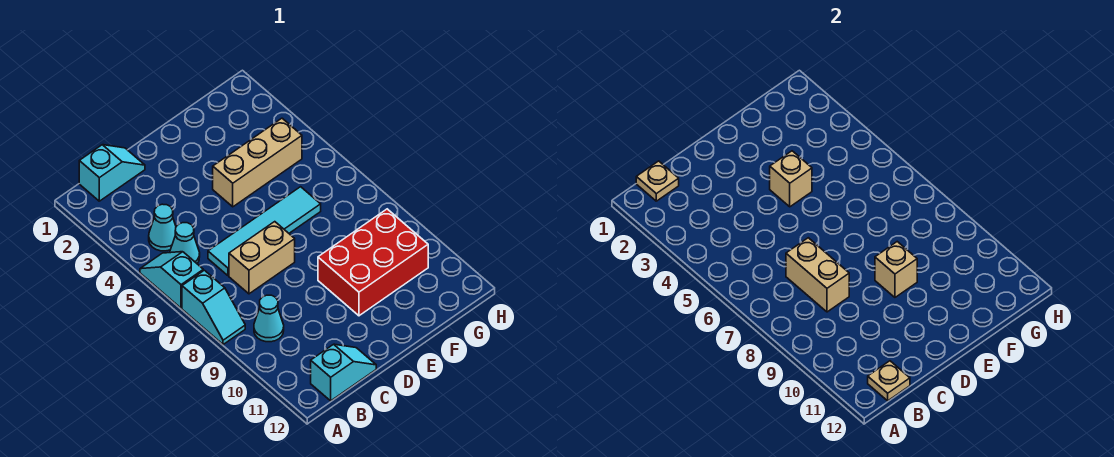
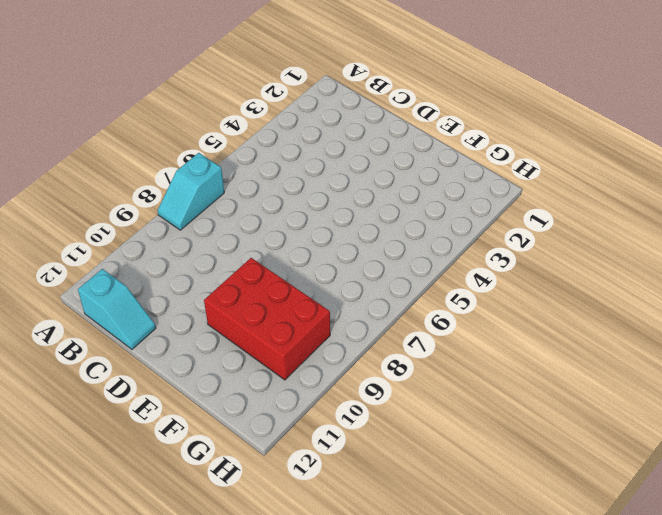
none -> cyan slope A5:A6 level 1 top 6
none -> cyan slope B1:C1 level 1 top B
none -> cyan cone B4 level 1

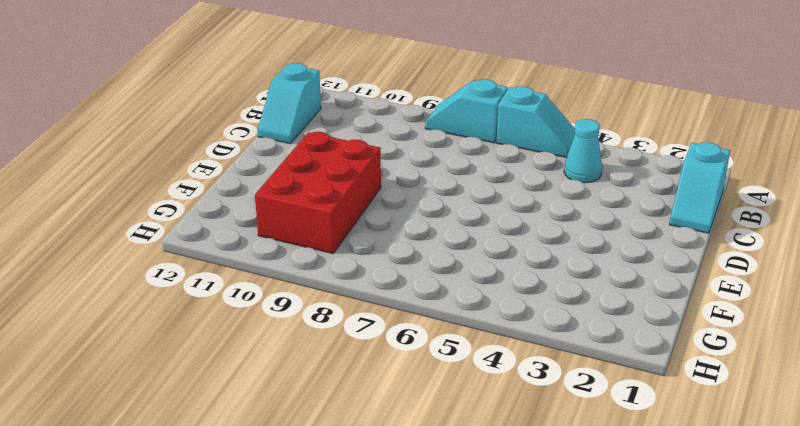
none -> cyan cone B5 level 1
none -> cyan cone B9 level 1
none -> cyan tile C6:F6 level 1

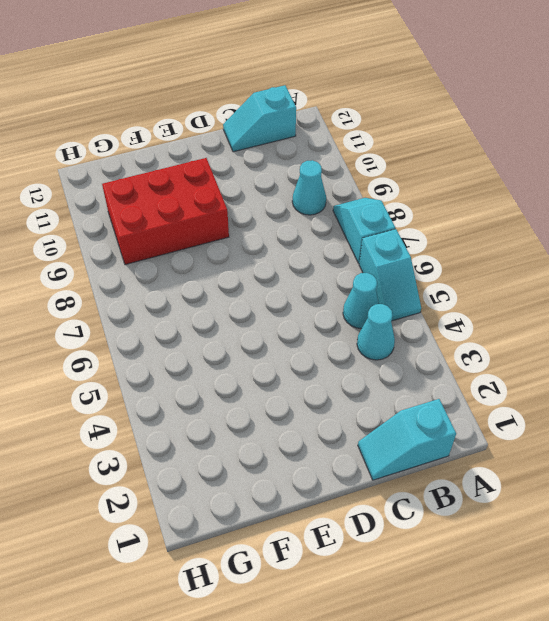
none -> cyan tile C6:F6 level 1
none -> tan brick C7:D7 level 1
none -> tan brick E4:G4 level 1

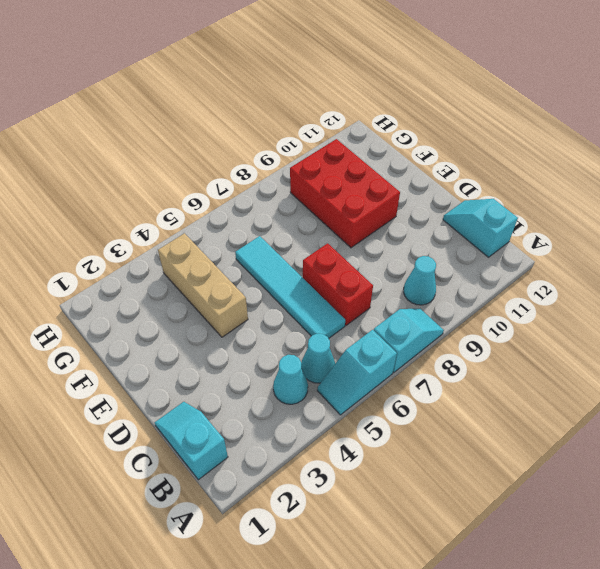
red brick C7:D7 level 1 -> tan brick C7:D7 level 1
none -> tan plate B1 level 2
none -> tan plate B12 level 2
none -> tan brick C7:C8 level 2

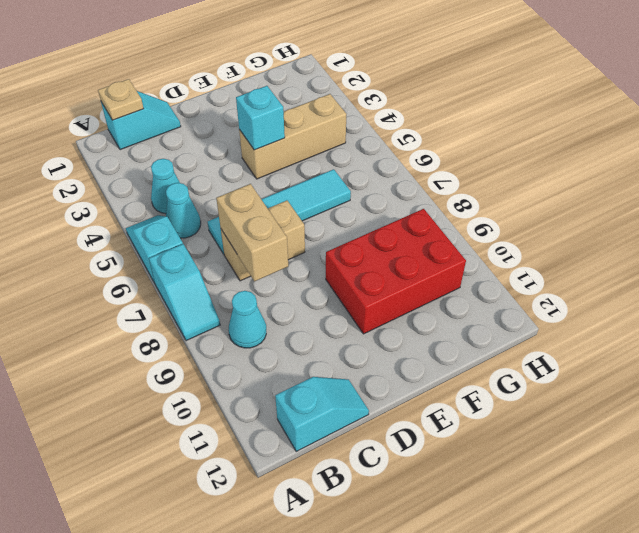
cyan brick E4 level 2 -> tan brick E4 level 2
none -> tan plate B12 level 2
none -> tan brick E9 level 2

